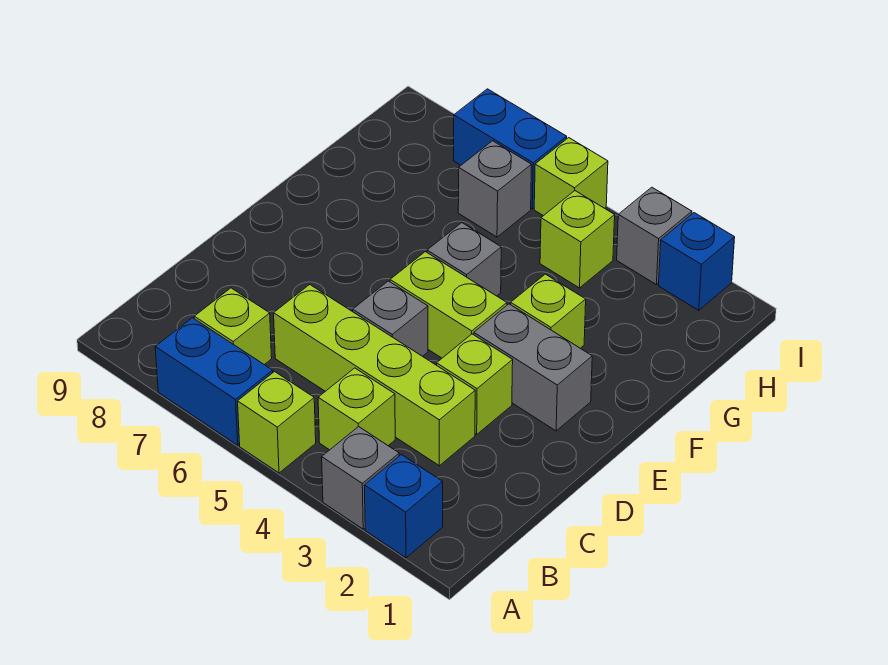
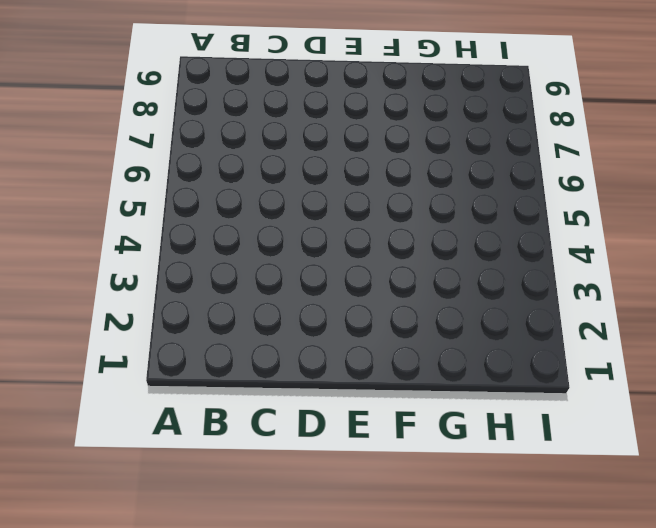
none -> blue brick A2 level 1
none -> grey brick A3 level 1
none -> lime brick A5 level 1

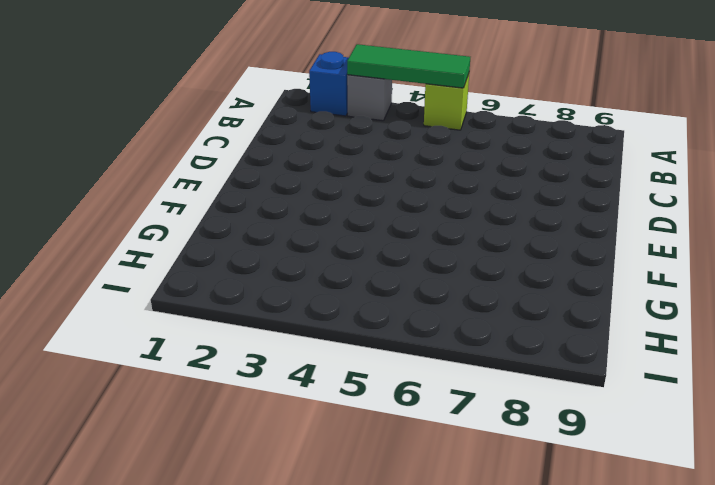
green tile A3:A5 level 2 -> none
none -> blue brick A6:A7 level 1
none -> lime brick B4 level 1
none -> lime brick B7 level 1

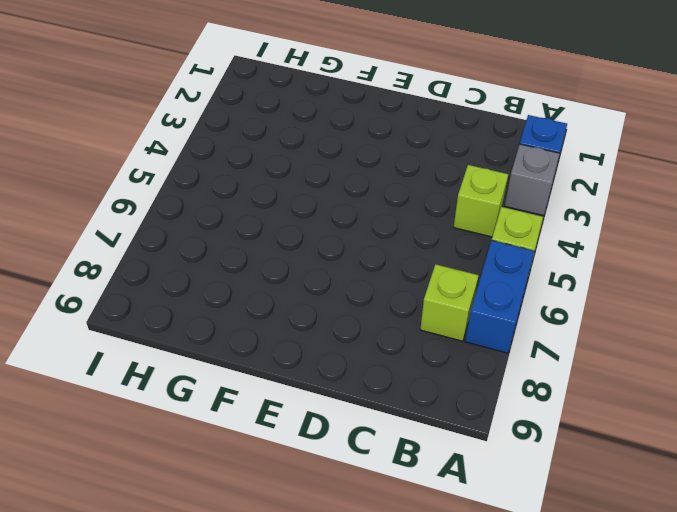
none -> lime brick C3:C6 level 1
none -> lime brick D3 level 1
none -> grey brick D5 level 1

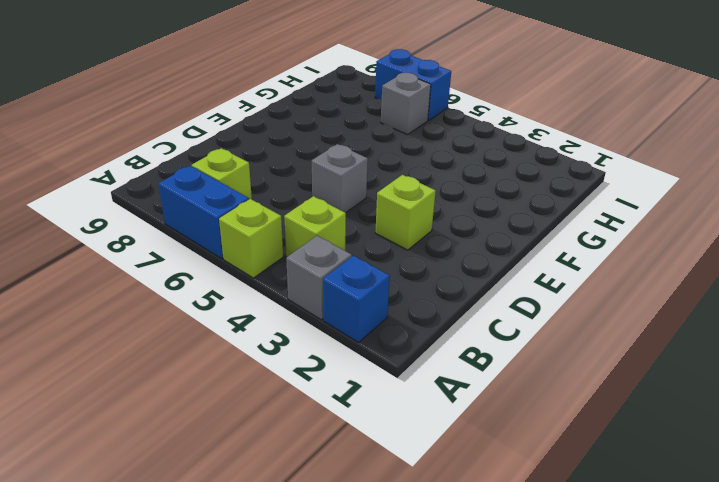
none -> lime brick C3:C6 level 1
none -> grey brick E2:E3 level 1
none -> lime brick E4:E5 level 1

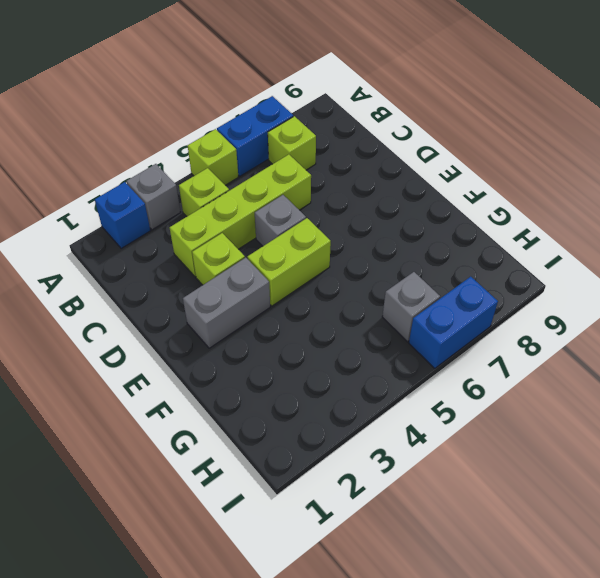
none -> lime brick F3 level 1
none -> grey brick F5 level 1
none -> lime brick H4 level 1

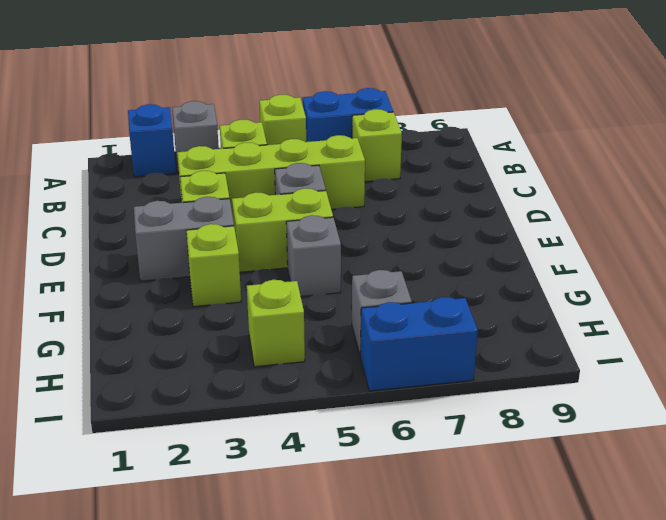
none -> blue brick I2 level 1
none -> grey brick I3 level 1
none -> lime brick I5 level 1

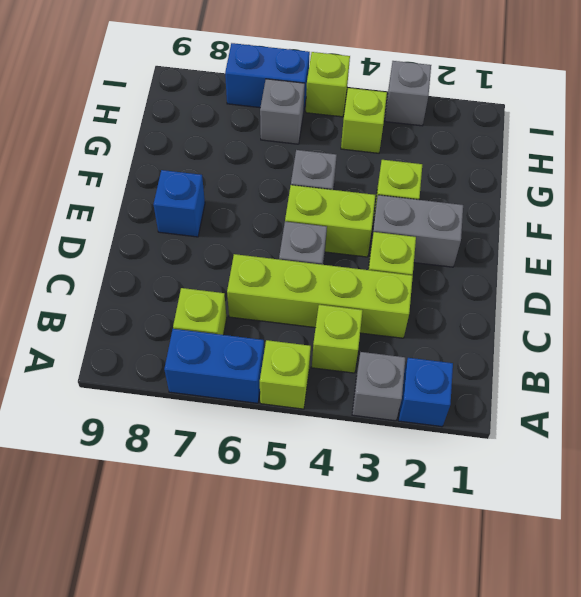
blue brick E8 level 1 -> blue brick I2 level 1

